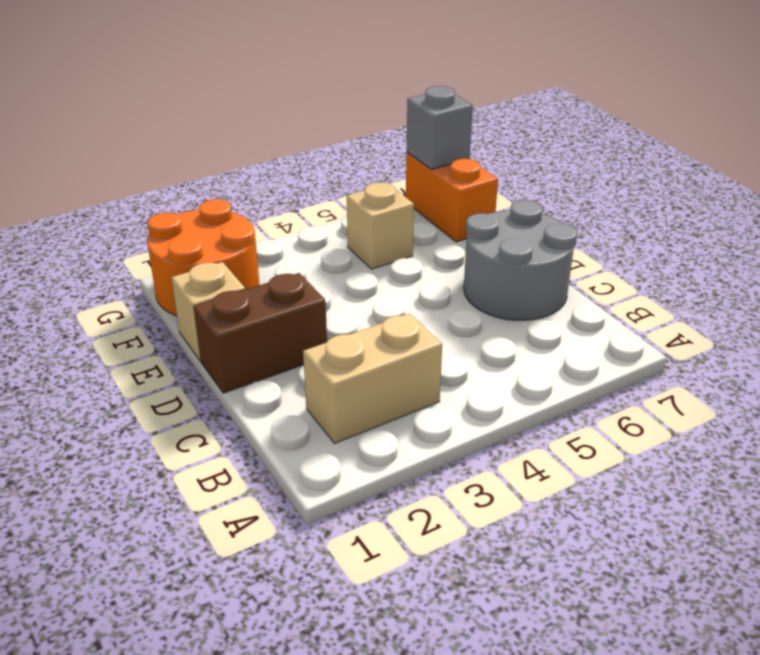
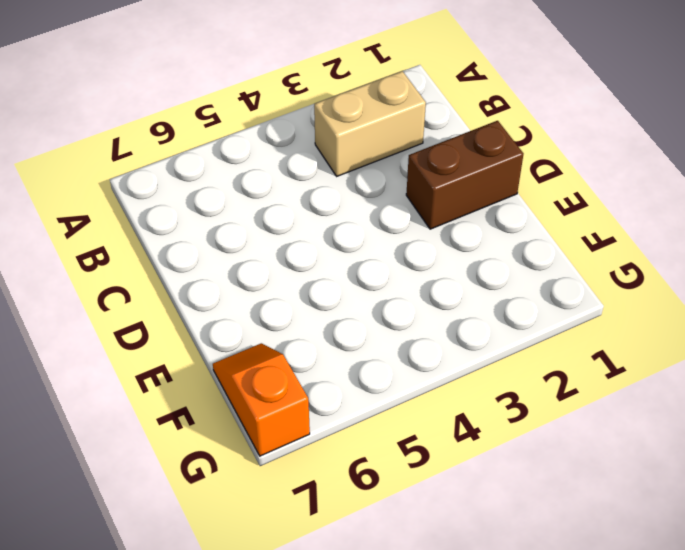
orange slope F7:G7 level 1 top G -> orange brick F7:G7 level 1
none -> grey round brick C6:D7 level 1
none -> tan brick E1 level 1

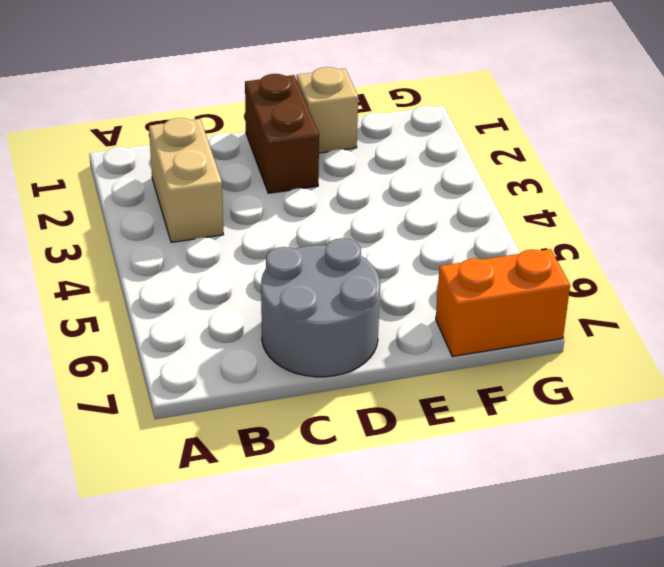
none -> orange round brick F1:G2 level 1
none -> tan brick F5 level 1

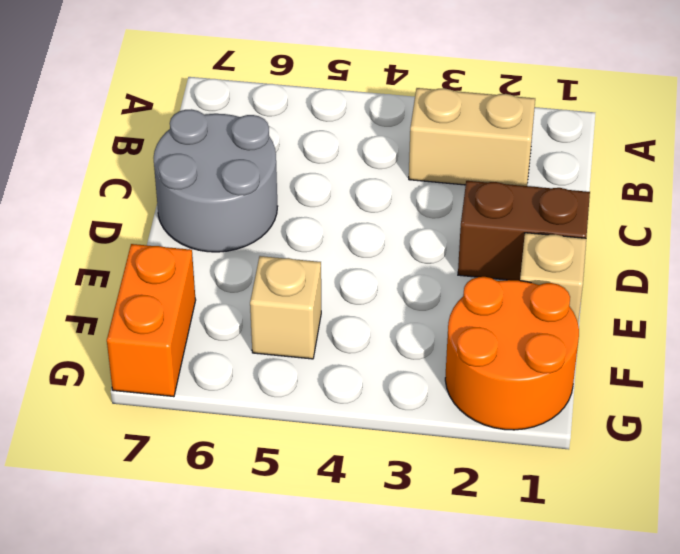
none -> grey brick G7 level 2

